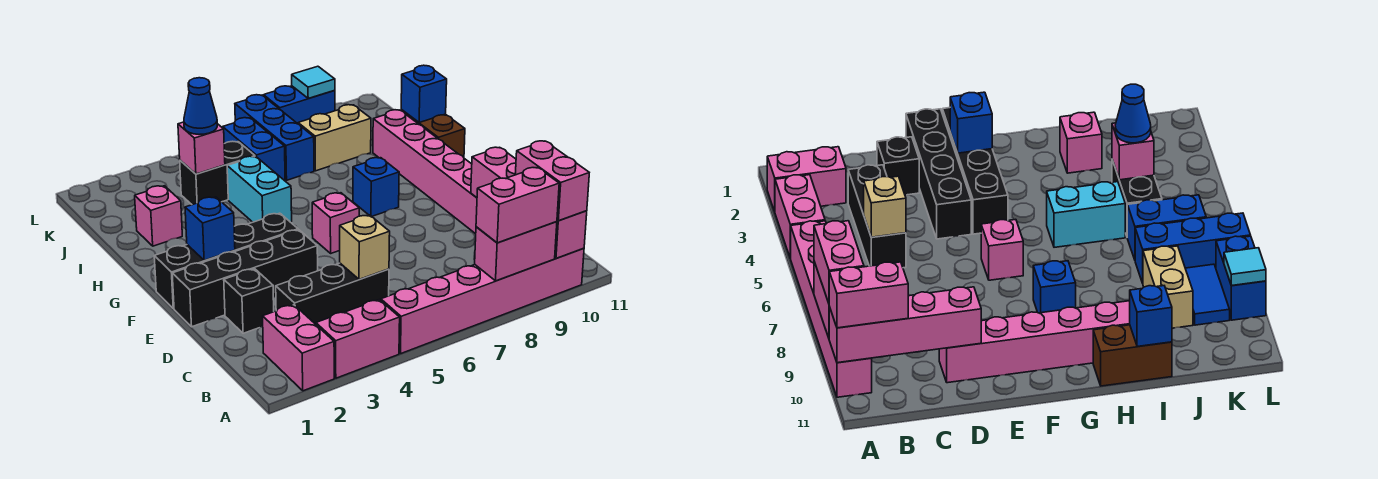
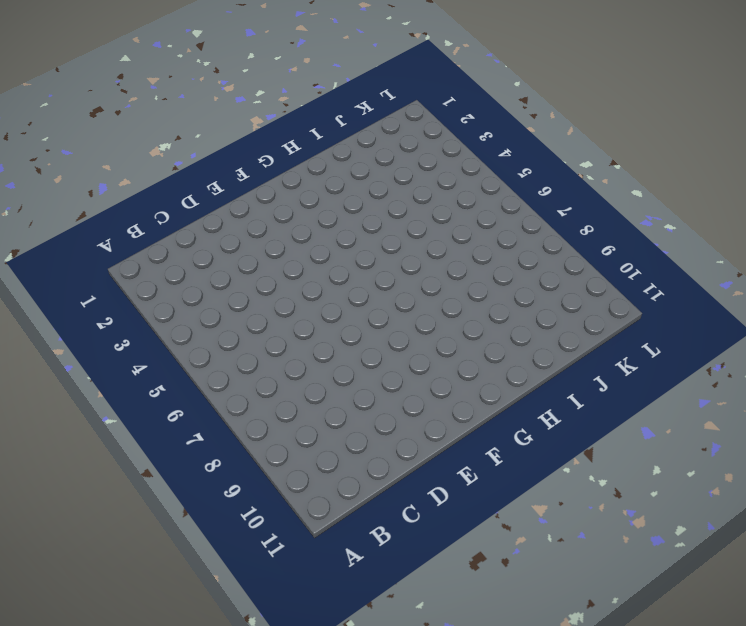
none -> pink brick A2:B2 level 1
none -> pink brick A3:A4 level 1
none -> pink brick A5:A10 level 1

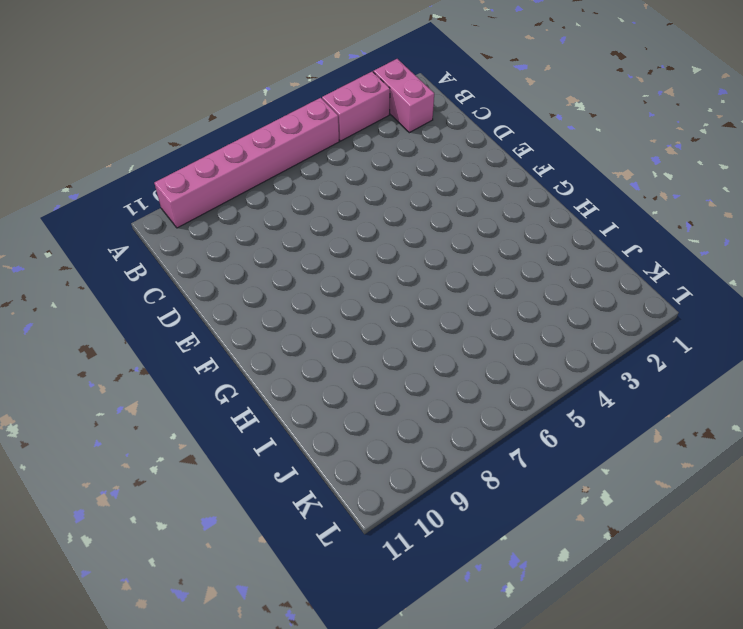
none -> black brick C3:C5 level 1
none -> black brick D2 level 1
none -> pink brick D10:I10 level 1

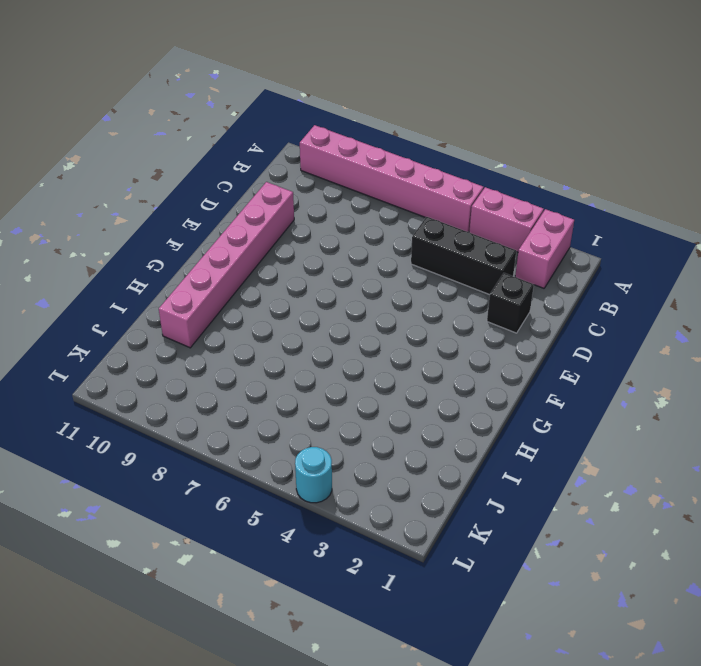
cyan round brick L4 level 1 -> none
none -> black brick E1:E4 level 1
none -> black brick F1:F4 level 1
none -> pink brick F6 level 1

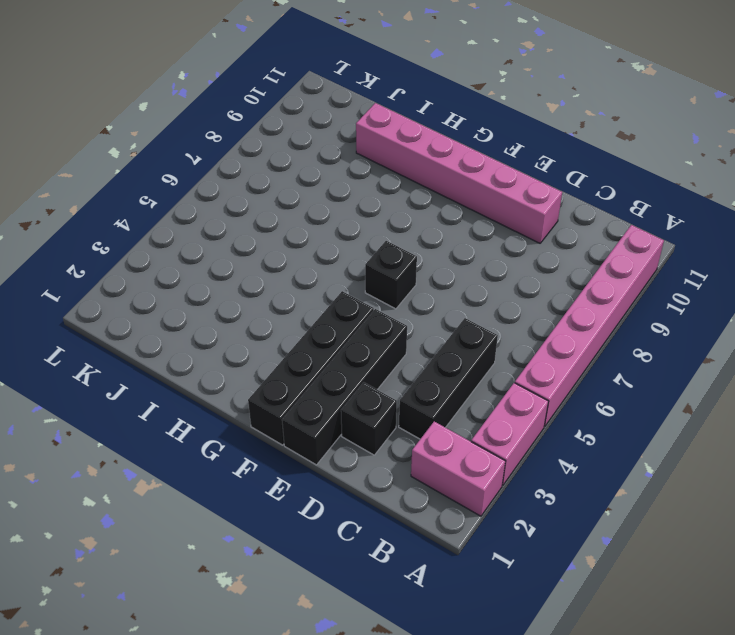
black brick F6 level 1 -> pink brick F6 level 1
none -> blue brick G8 level 1
none -> cyan brick H5:I5 level 1
none -> brown brick H11:I11 level 1

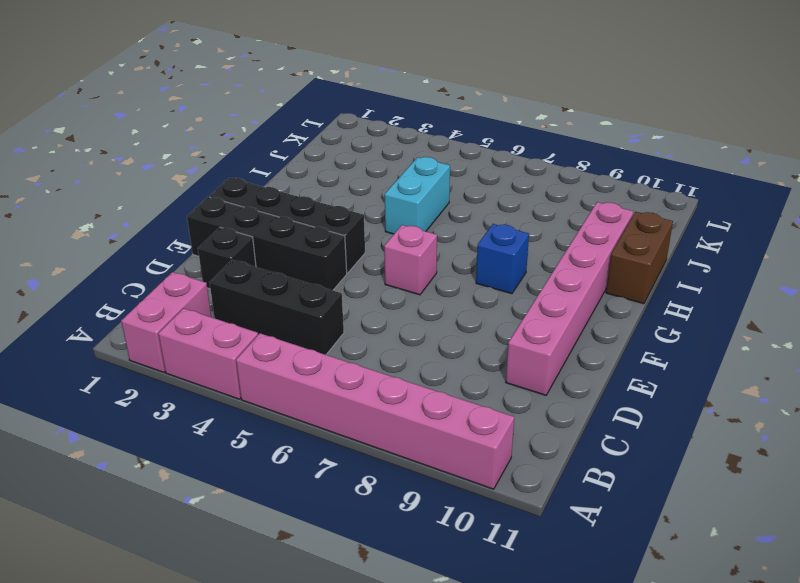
none -> pink brick I2 level 1
none -> black brick J4:J5 level 1
none -> blue brick J6:K6 level 1

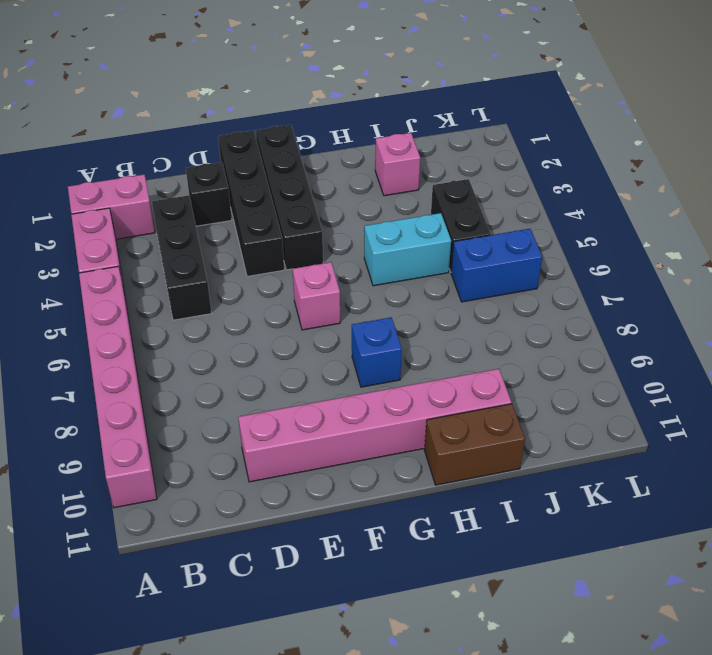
none -> blue brick J7:L7 level 1
none -> tan brick J8:J9 level 1
none -> blue tile K8:K9 level 1

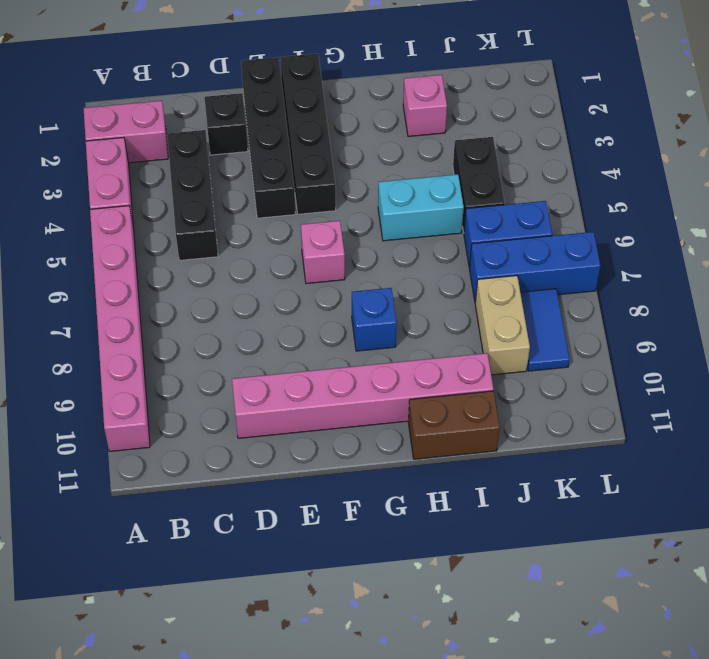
none -> blue brick L8:L9 level 1
none -> pink brick A8:A9 level 2
none -> pink brick A10:D10 level 2

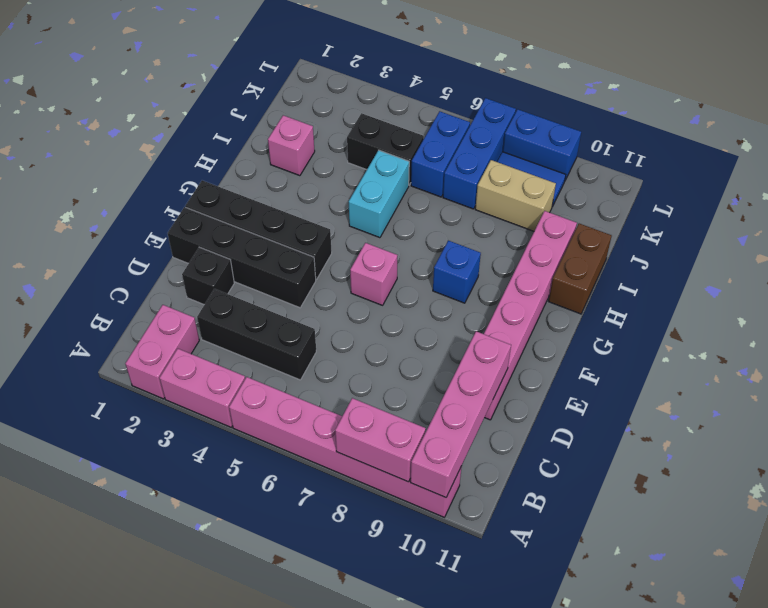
none -> tan brick C5 level 2
none -> blue brick F2 level 2
none -> blue brick I11 level 2

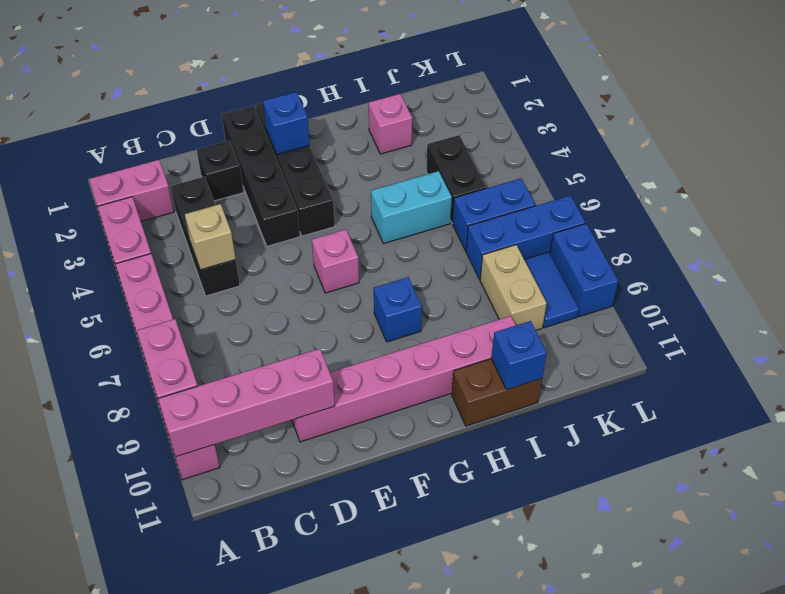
none -> pink brick J4 level 2
none -> cyan tile L9 level 2
none -> pink brick A8:A9 level 3

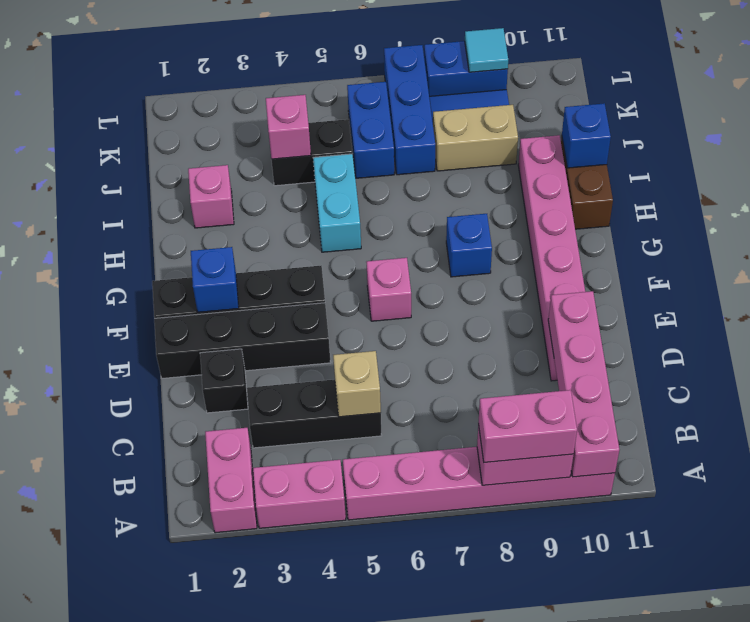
none -> pink brick A10:B10 level 3
none -> blue cone J4 level 3

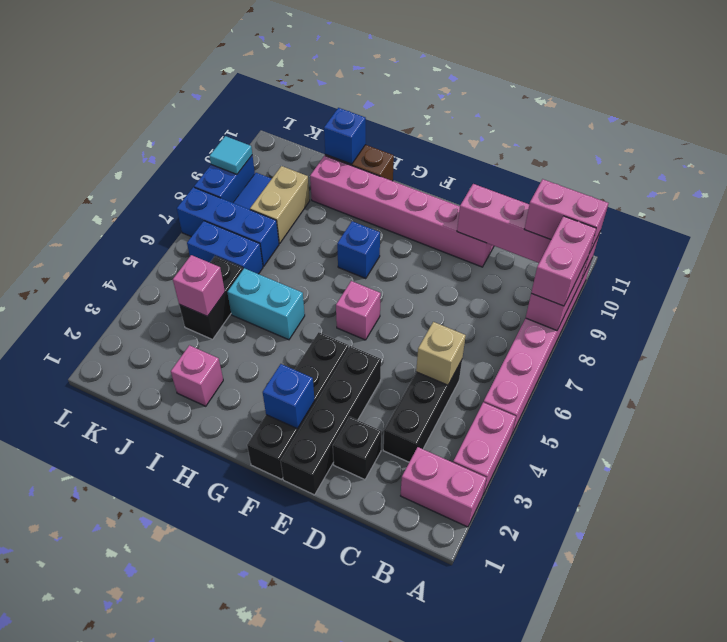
none -> blue cone J4 level 3

